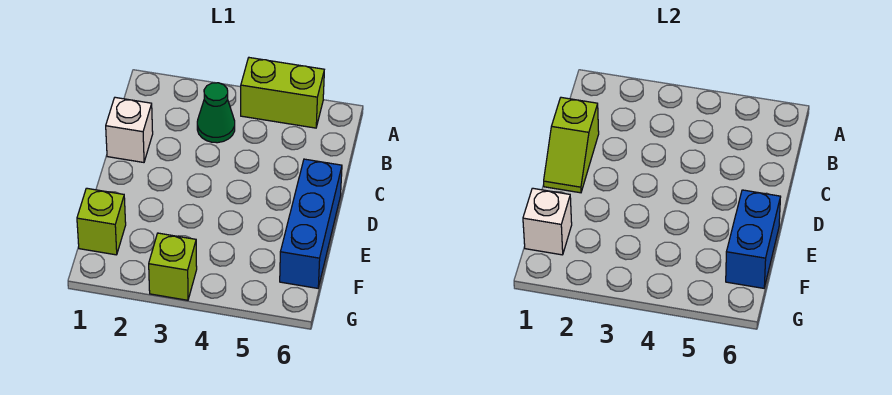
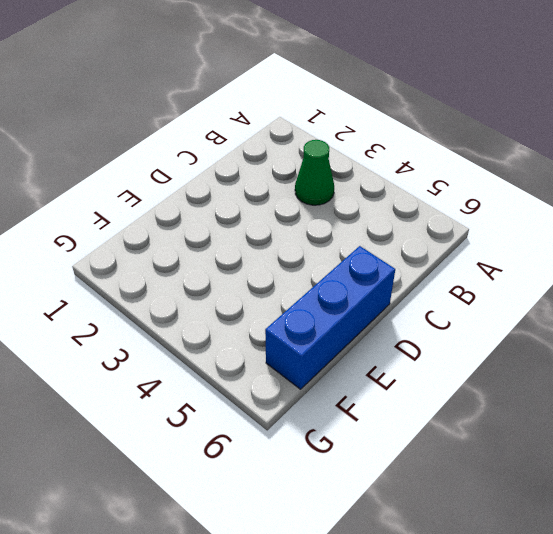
none -> lime brick A4:A5 level 1
none -> white brick C1 level 1

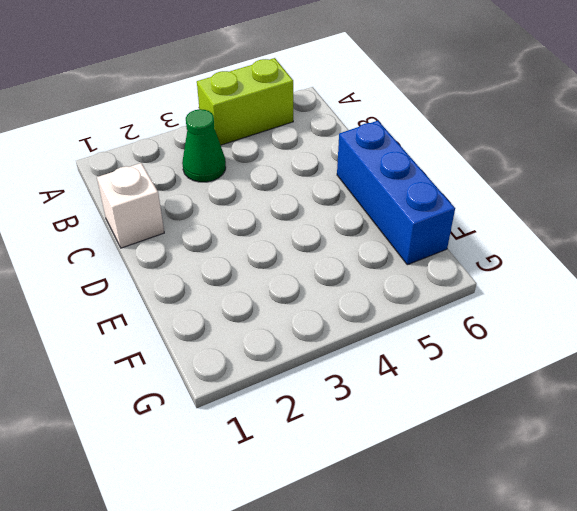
none -> lime brick F1 level 1
none -> lime brick G3 level 1

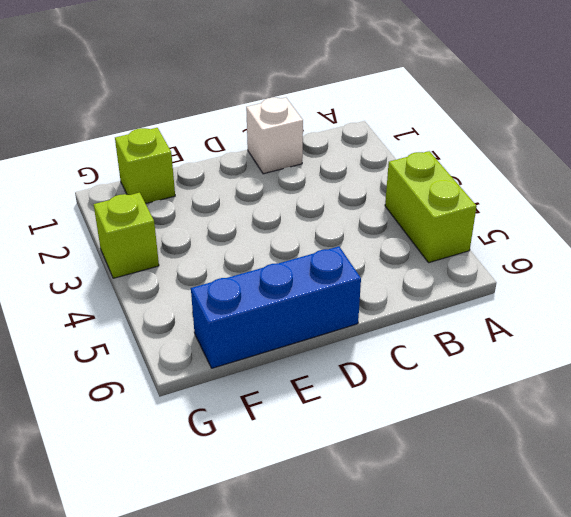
none -> green cone B3 level 1
none -> lime slope C1:D1 level 2 top C

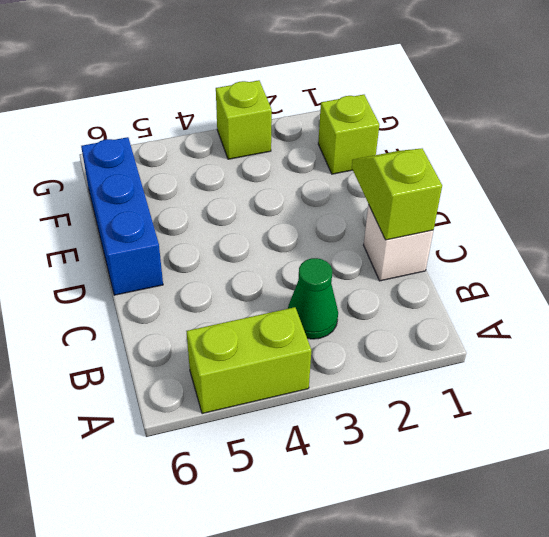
none -> blue brick E6:F6 level 2
none -> white brick F1 level 2

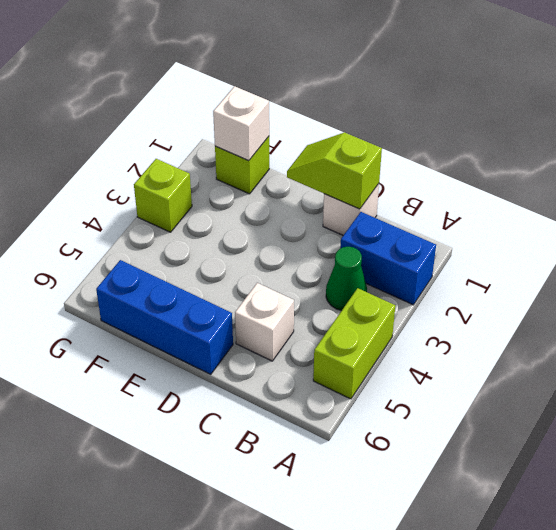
blue brick A2:B2 level 1 -> blue brick E6:F6 level 2
white brick C5 level 1 -> none

